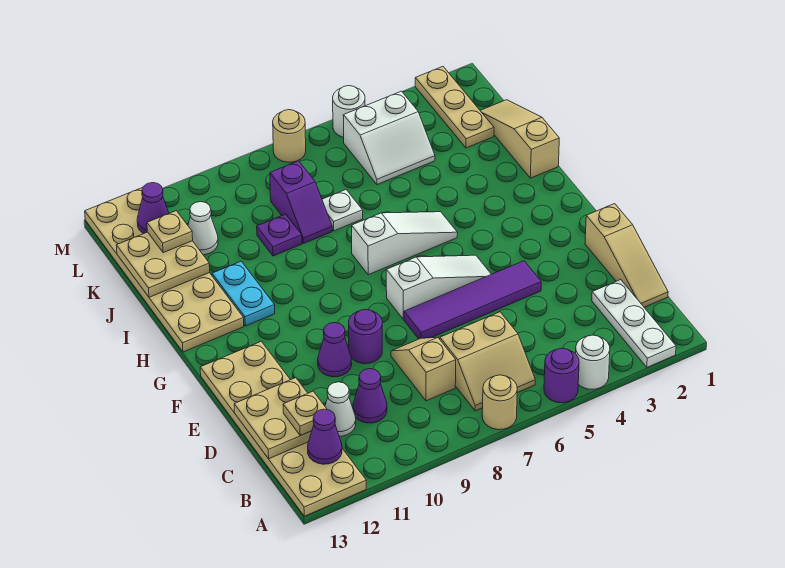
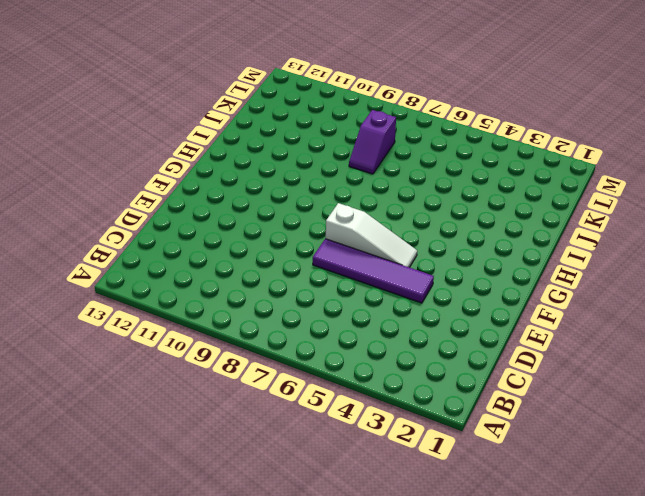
none -> white plate A2:C2 level 1
none -> white round brick A4 level 1
none -> purple round brick A5 level 1
none -> tan round brick A7 level 1

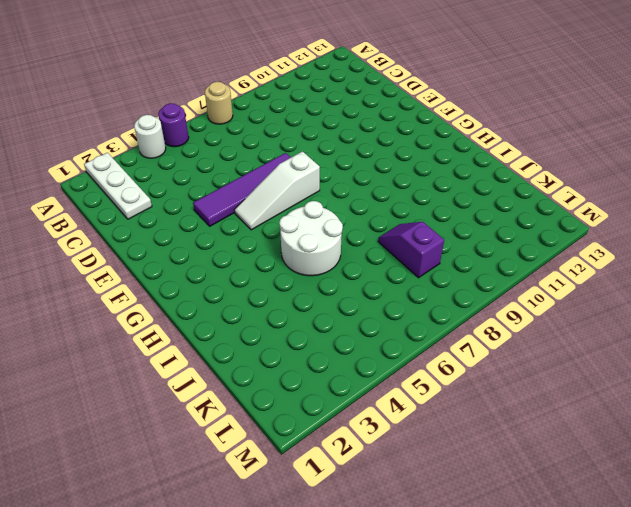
white round brick H5:I6 level 1 -> white slope H5:H7 level 1 top 7
none -> tan plate A12:F13 level 1
none -> tan slope B6:C7 level 1 top C
none -> tan slope C1:E1 level 1 top E
none -> tan slope C8:D8 level 1 top C

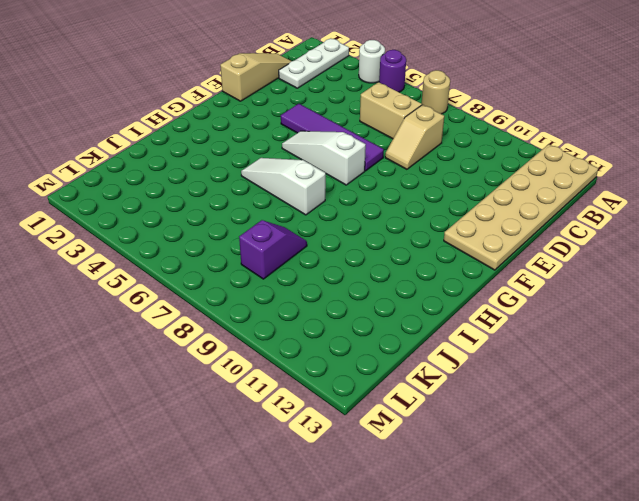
none -> purple cone C10 level 1
none -> white cone C11 level 1
none -> purple round brick E9 level 1
none -> purple cone E10 level 1

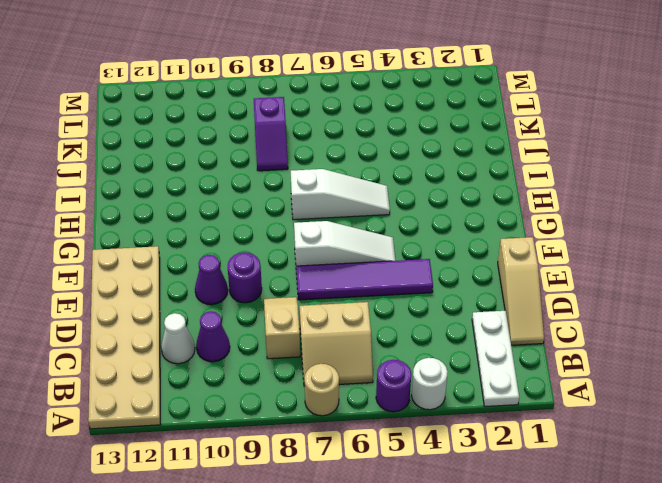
none -> cyan plate H11:I11 level 1
none -> tan plate H12:M13 level 1
none -> tan slope I1:K1 level 1 top I
none -> white plate J7 level 1

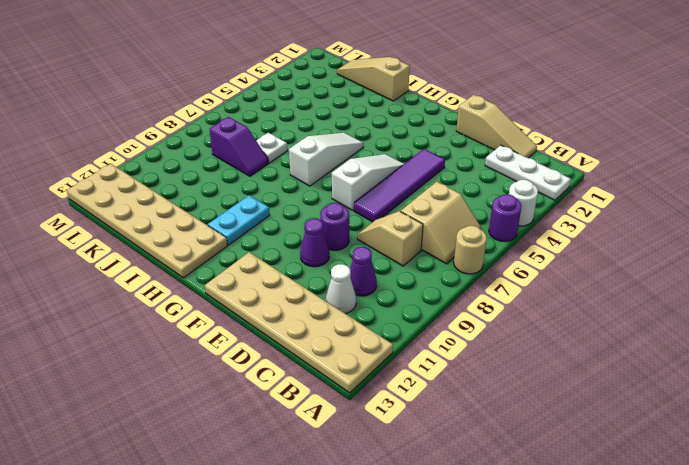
cyan plate H10:H11 level 1 -> cyan plate H11:I11 level 1
none -> purple plate J9 level 1
none -> tan plate K2:M2 level 1
none -> white slope K4:L5 level 1 top L
none -> white cone K11 level 1

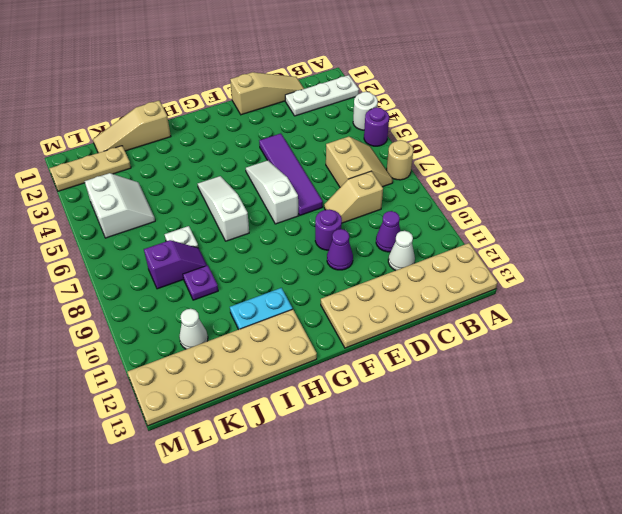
none -> white round brick M5 level 1
none -> tan round brick M7 level 1
none -> purple cone B12 level 2
none -> tan plate C12:D13 level 2

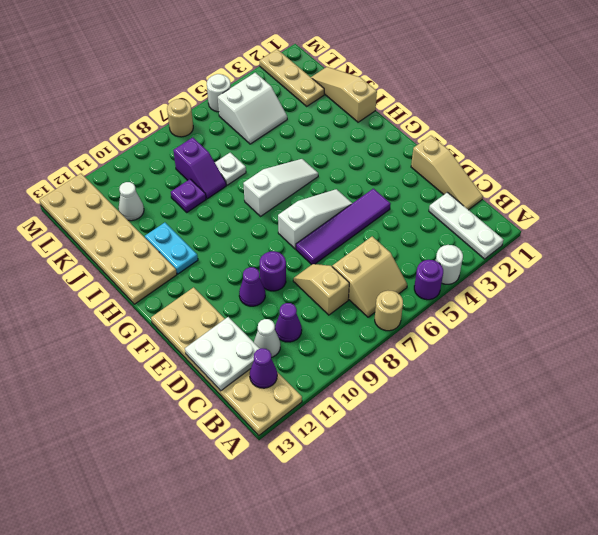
white plate C12:D13 level 2 -> tan plate C12:D13 level 2
none -> tan plate J12:K13 level 2
none -> purple cone L12 level 2
none -> tan plate C12 level 3
none -> tan plate K12 level 3

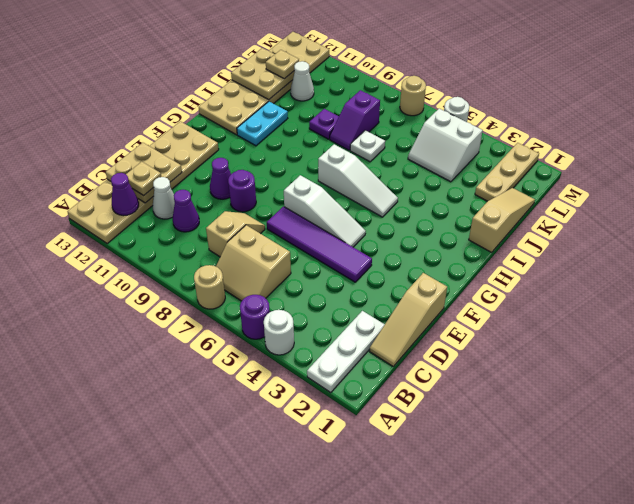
none -> purple cone L12 level 2

